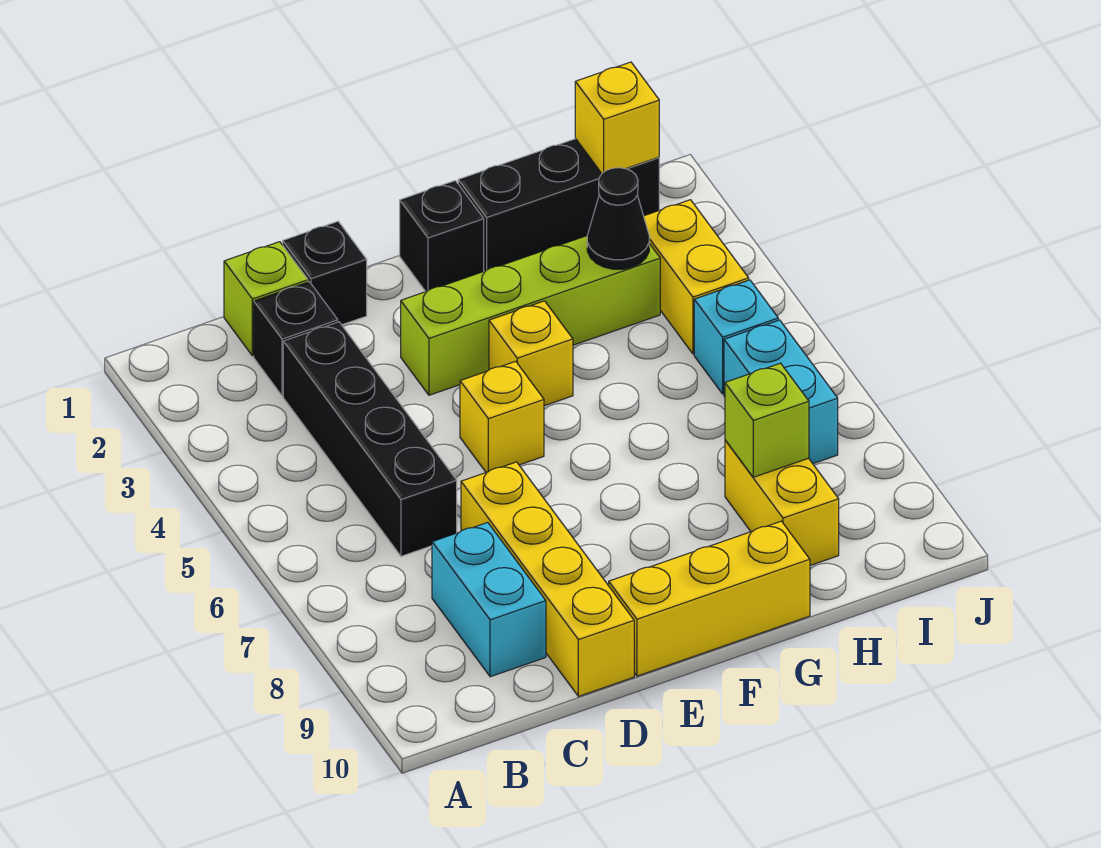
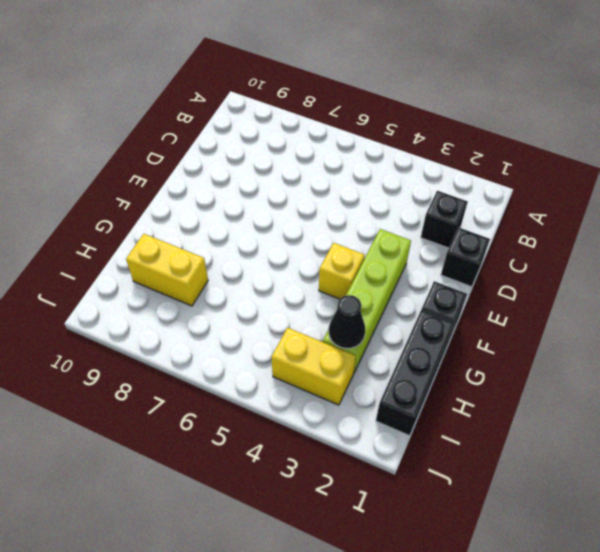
none -> lime brick C1 level 1
none -> black brick C3:C6 level 1
none -> cyan brick C8:C9 level 1

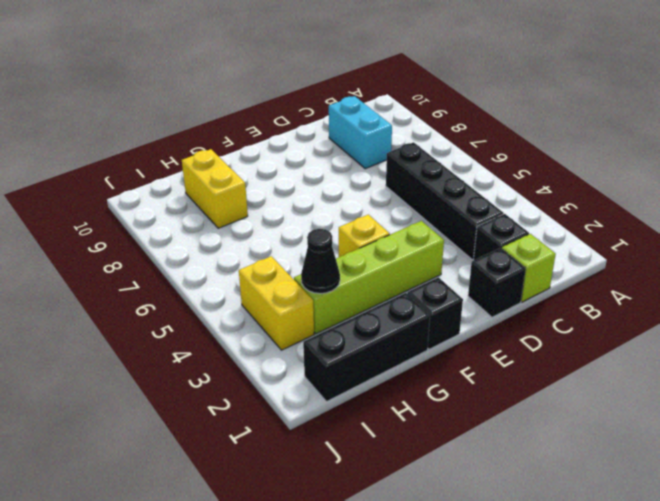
none -> yellow brick D7:D10 level 1
none -> yellow brick E5 level 1
none -> yellow brick E10:G10 level 1

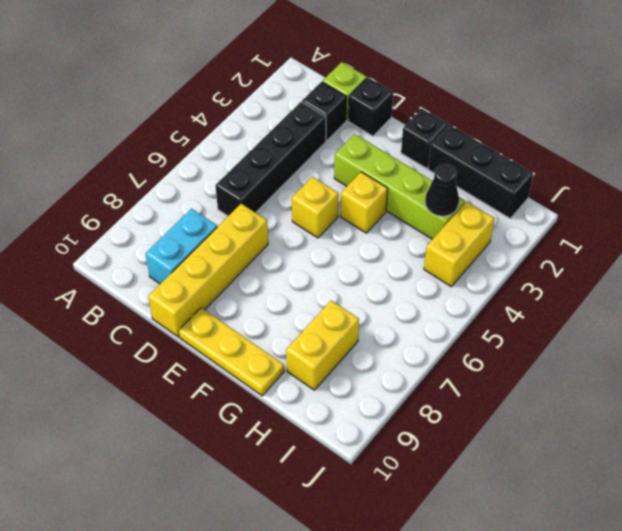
yellow plate E10:G10 level 1 -> yellow brick E10:G10 level 1
none -> cyan brick I5 level 1
none -> cyan brick I6:I7 level 1
none -> lime brick H8 level 2

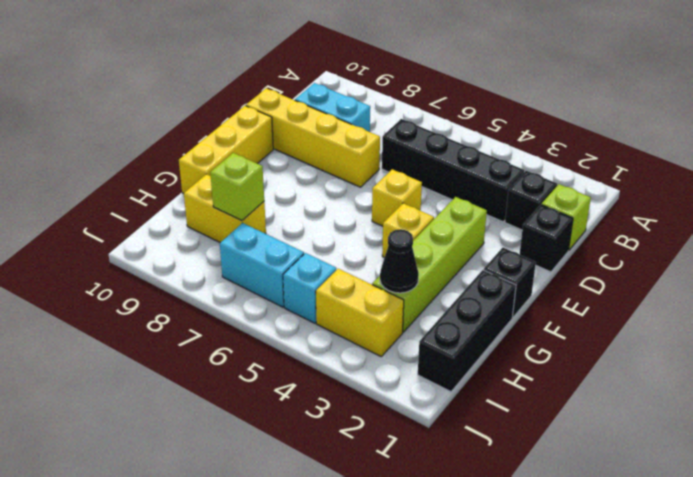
none -> yellow brick I1 level 2

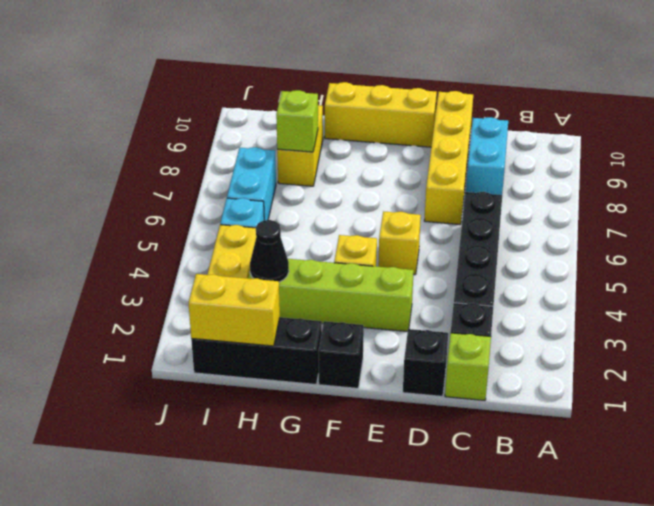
yellow brick H1:I1 level 2 -> yellow brick I1 level 2

